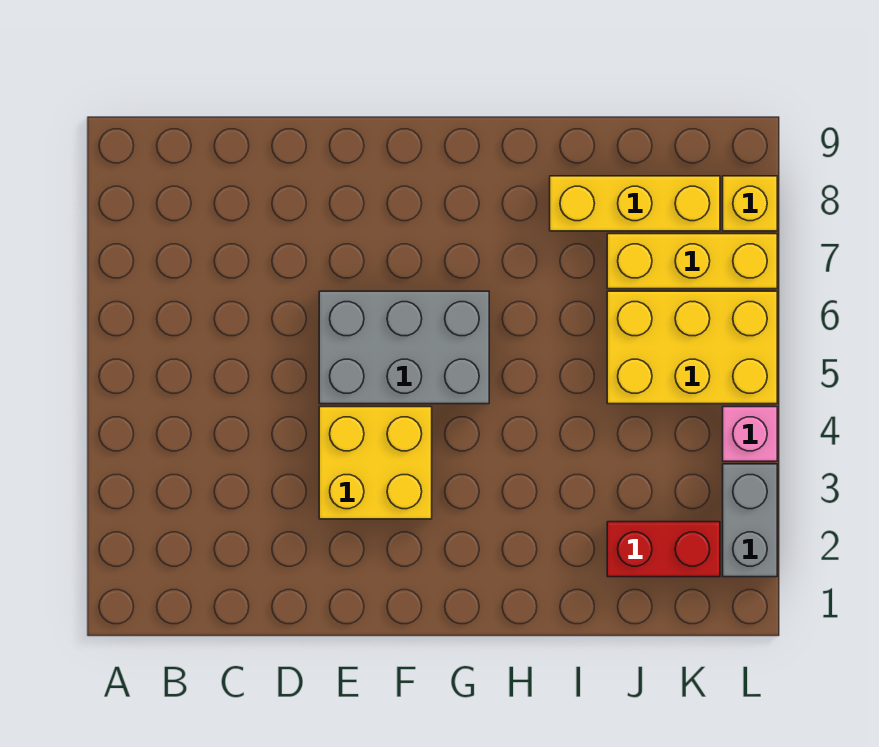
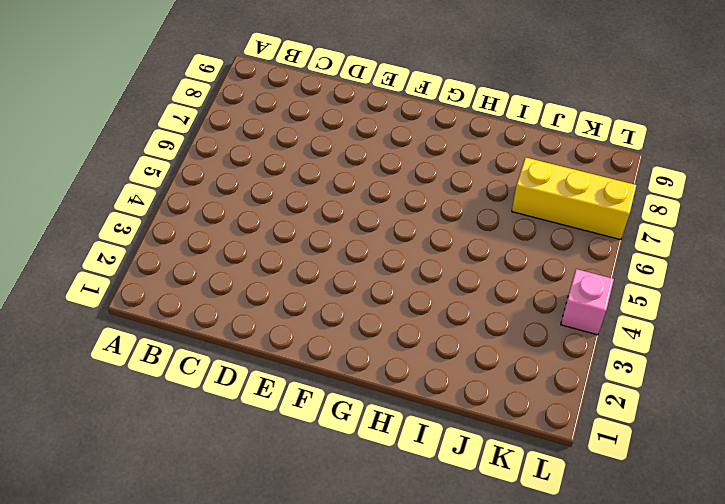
none -> yellow brick E3:F4 level 1
none -> grey brick E5:G6 level 1

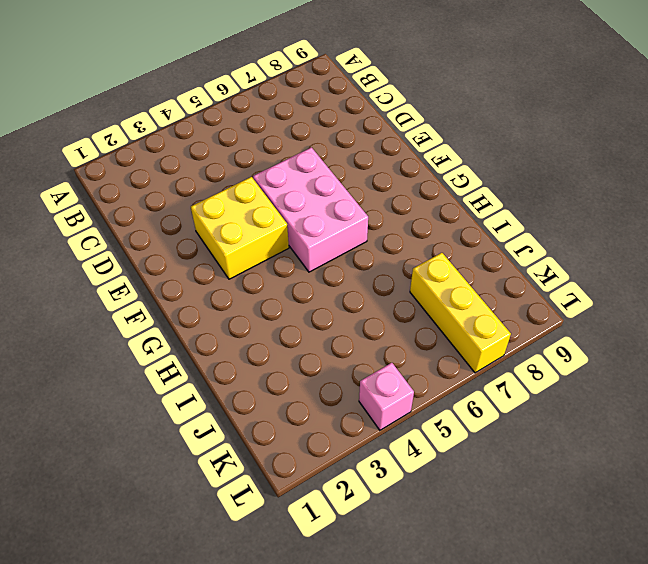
pink brick E5:G6 level 1 -> grey brick E5:G6 level 1
none -> yellow brick I8:K8 level 1
none -> red brick J2:K2 level 1

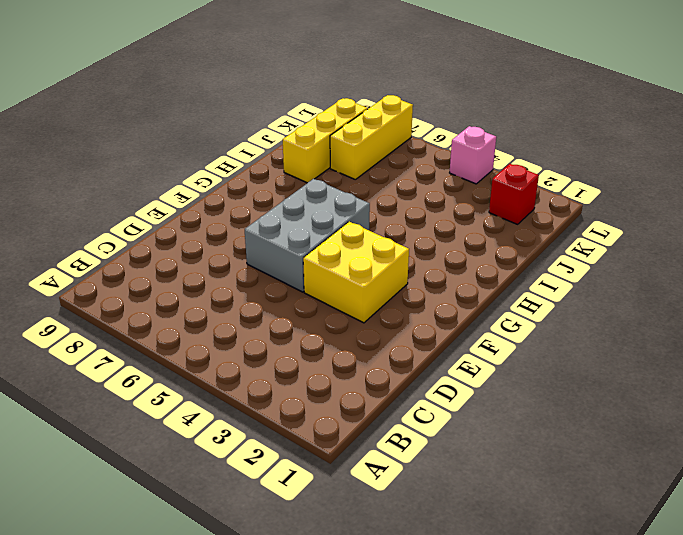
red brick K2 level 1 -> red brick J2:K2 level 1
none -> yellow brick J5:L6 level 1
none -> grey brick L2:L3 level 1

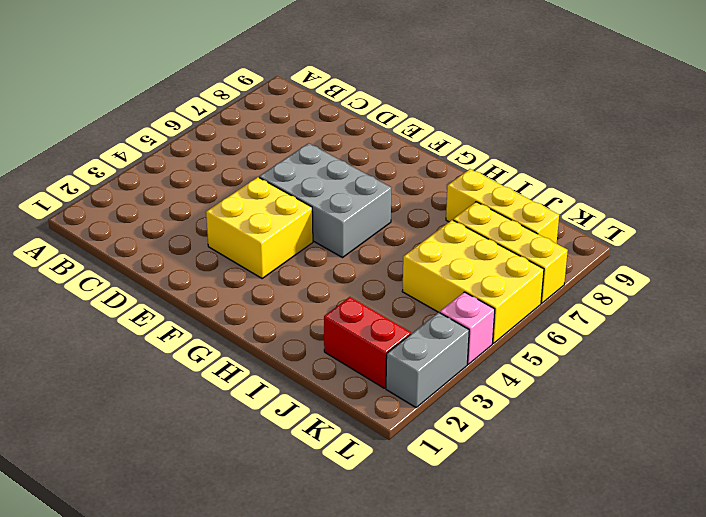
none -> yellow brick L8 level 1

